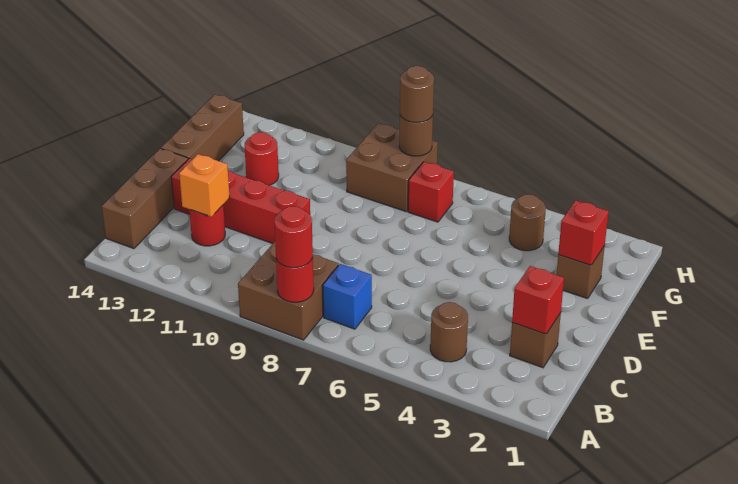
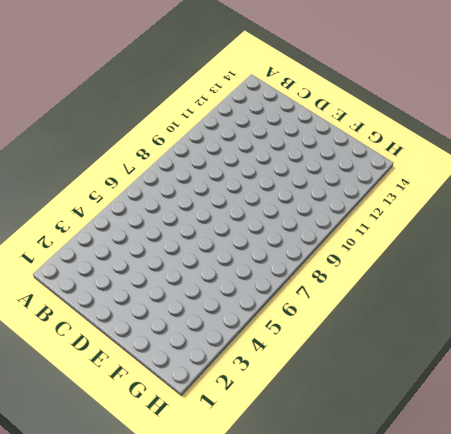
none -> brown brick A8:B9 level 1
none -> brown round brick B4 level 1
none -> blue brick B7 level 1

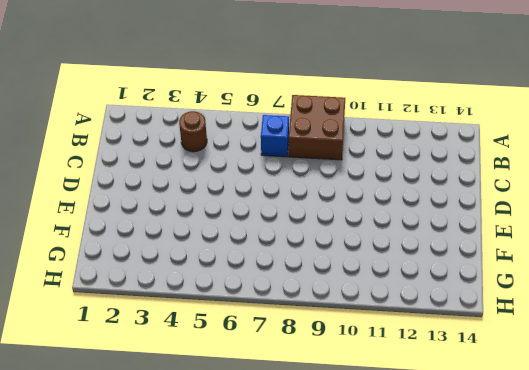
none -> brown brick B14:D14 level 1
none -> brown brick C2 level 1
none -> red round brick C12 level 1

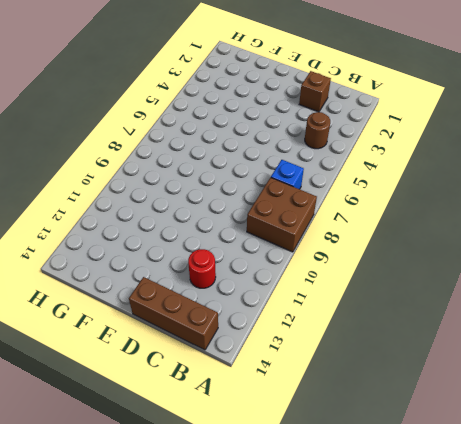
none -> red brick D10:D13 level 1
none -> brown brick E14:G14 level 1
none -> brown brick F2 level 1

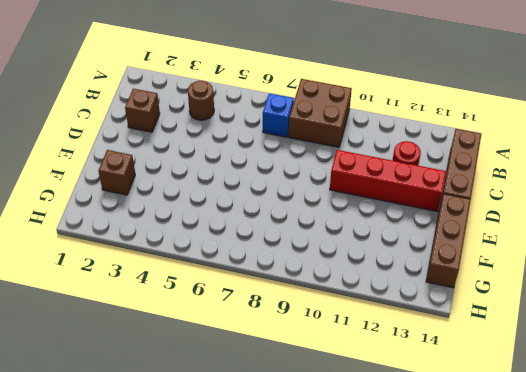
none -> red round brick F12 level 1
none -> brown round brick G4 level 1
none -> red brick G7 level 1

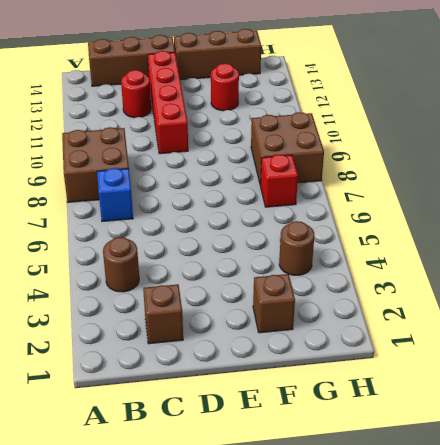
none -> red round brick A8 level 2
none -> red brick C2 level 2
none -> orange brick C12 level 2

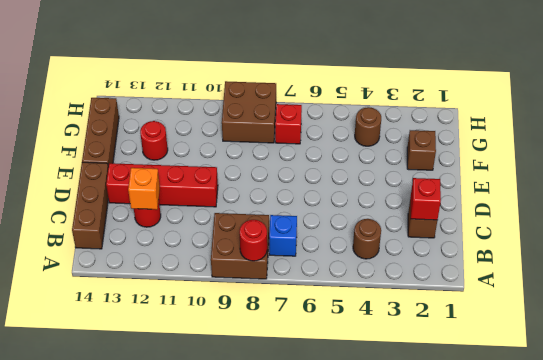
none -> red brick F2 level 2
none -> brown round brick H8 level 2
none -> red round brick A8 level 3

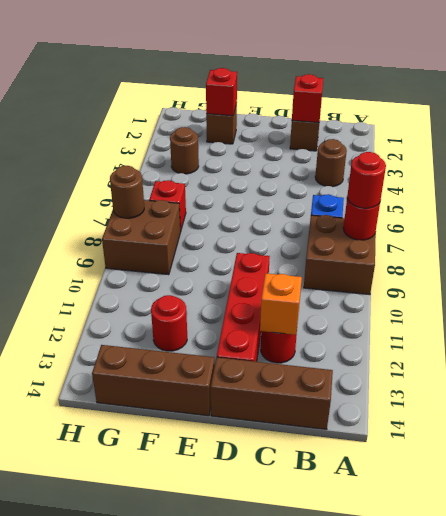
none -> brown round brick H8 level 3

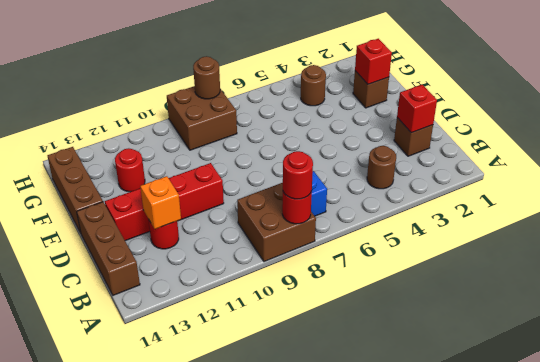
none -> red brick G7 level 1
none -> brown round brick H8 level 3

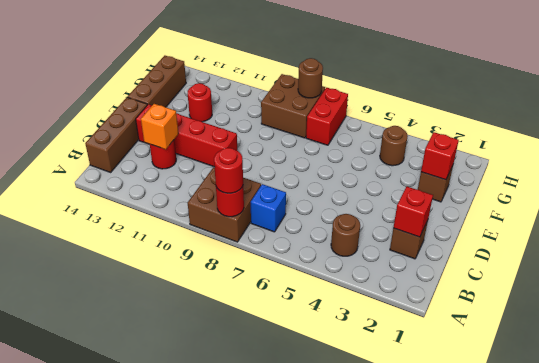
red brick G7:H7 level 1 -> red brick G7 level 1
none -> brown round brick H8 level 3

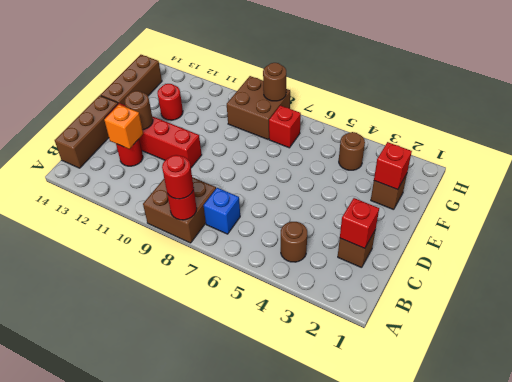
brown round brick D12 level 2 -> brown round brick H8 level 3

